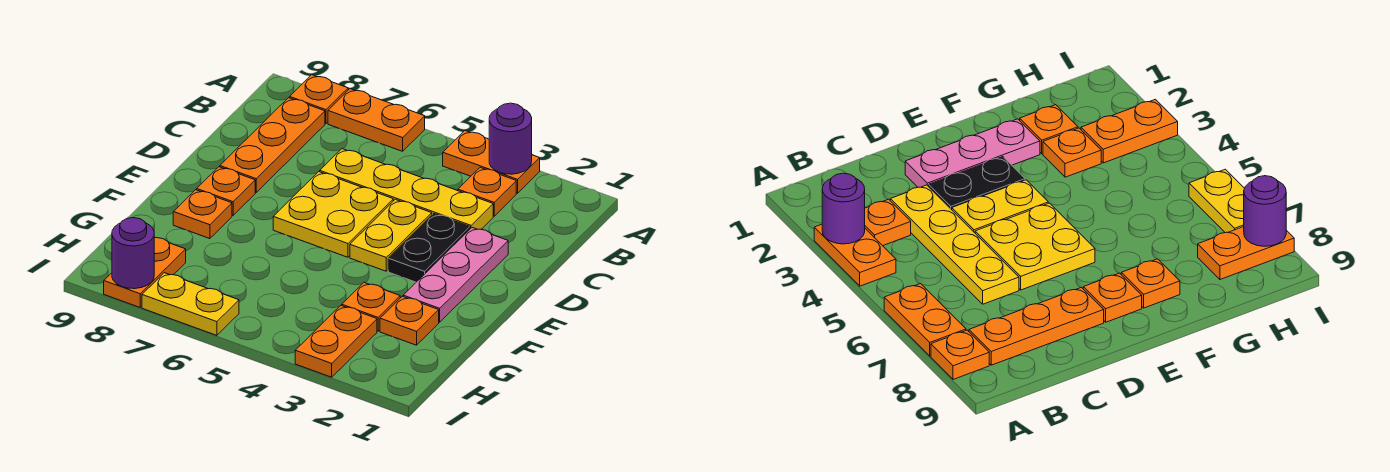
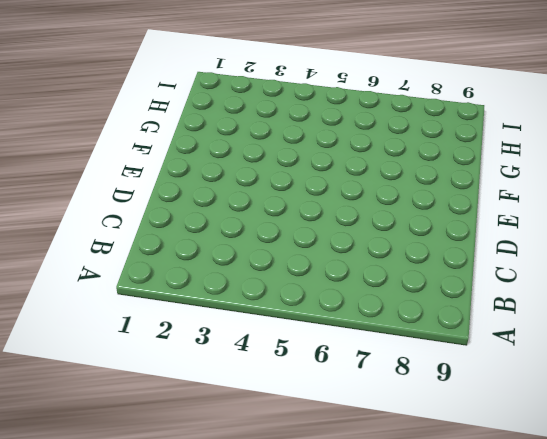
none -> orange plate A3:A4 level 1
none -> orange plate A6:A7 level 1
none -> orange plate A8 level 1

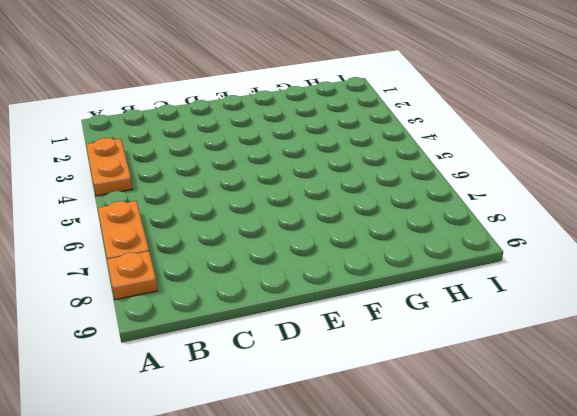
none -> orange plate B3 level 1
none -> orange plate B8:D8 level 1
none -> yellow plate C3:C6 level 1

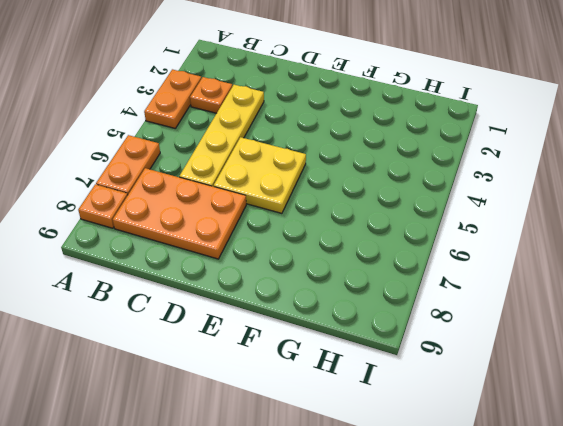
orange plate B7:D8 level 1 -> orange plate B8:D8 level 1
none -> pink plate D2:F2 level 1
none -> black plate D3:E3 level 1
none -> yellow plate D4:E4 level 1

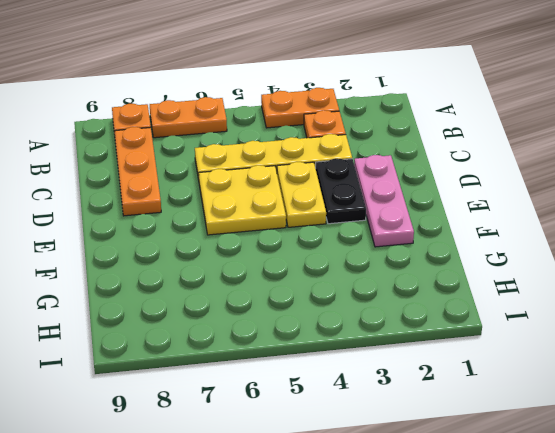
none -> orange plate E8 level 1
none -> orange plate F8 level 1
none -> orange plate G2 level 1

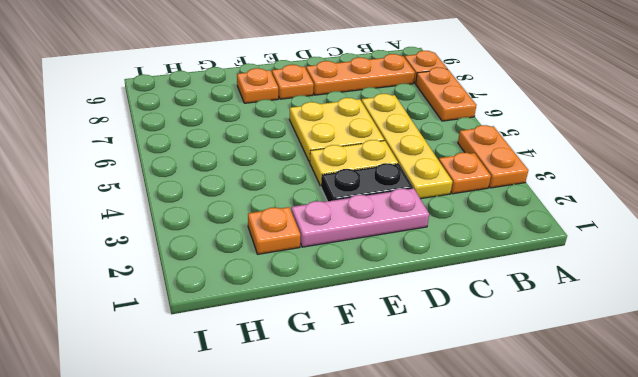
none -> orange plate G3 level 1
none -> orange plate H3:I3 level 1
none -> orange plate H8:I8 level 1

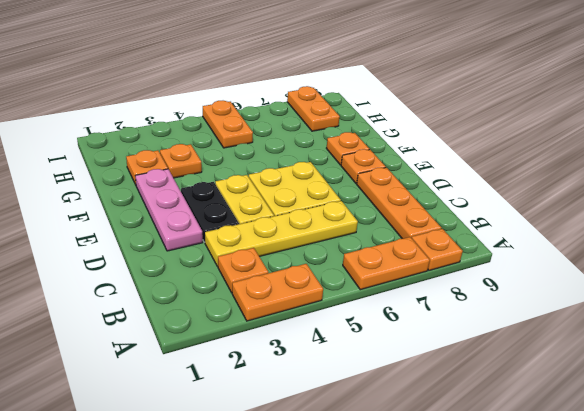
orange plate H5:I5 level 1 -> orange plate H3:I3 level 1
none -> yellow plate I6:I7 level 1
none -> purple round brick A3 level 2
none -> purple round brick I8 level 2

